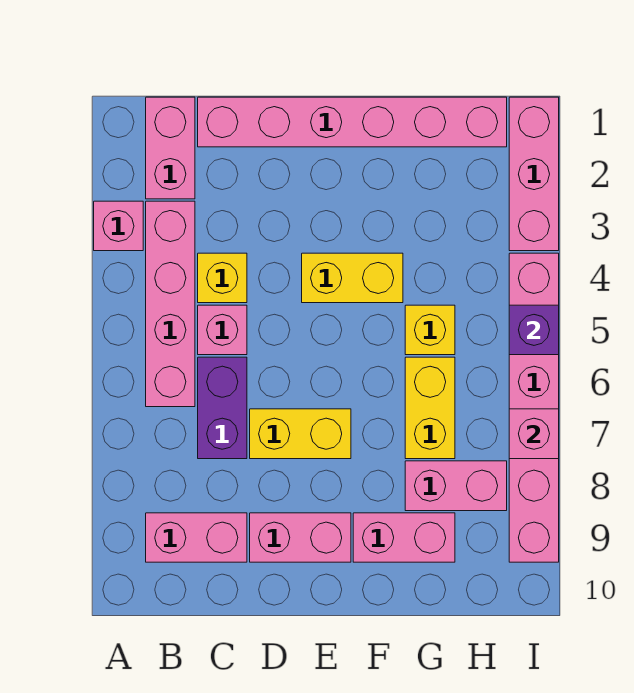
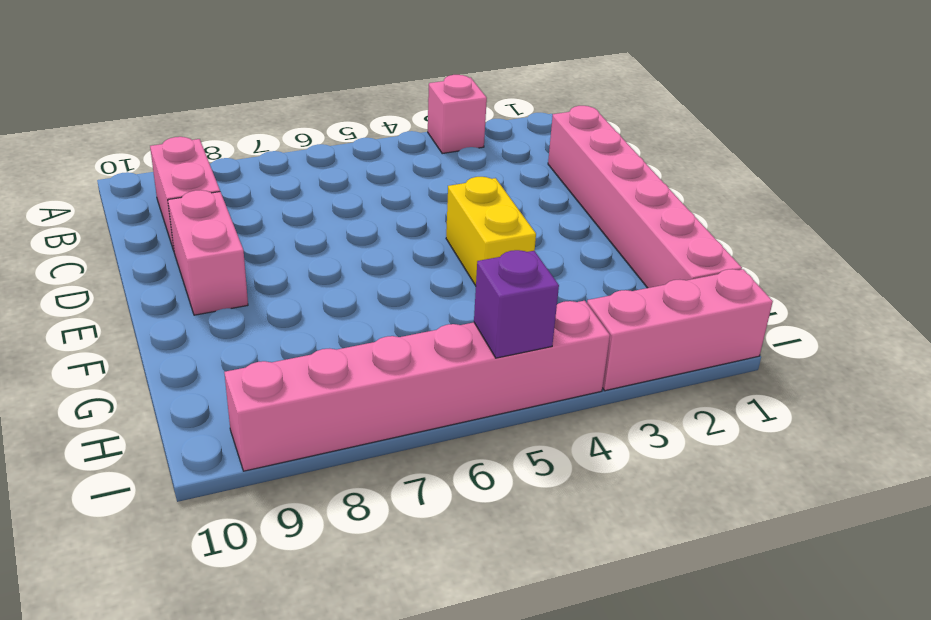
none -> pink brick B1:B2 level 1
none -> pink brick B3:B6 level 1
none -> yellow brick C4 level 1

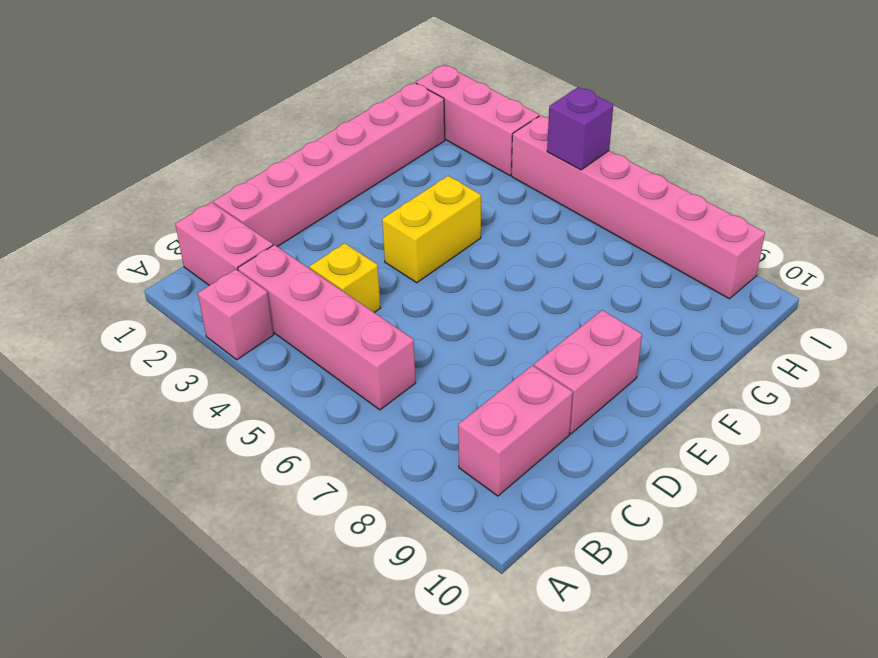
none -> pink brick C5 level 1
none -> purple brick C6:C7 level 1
none -> yellow brick D7:E7 level 1

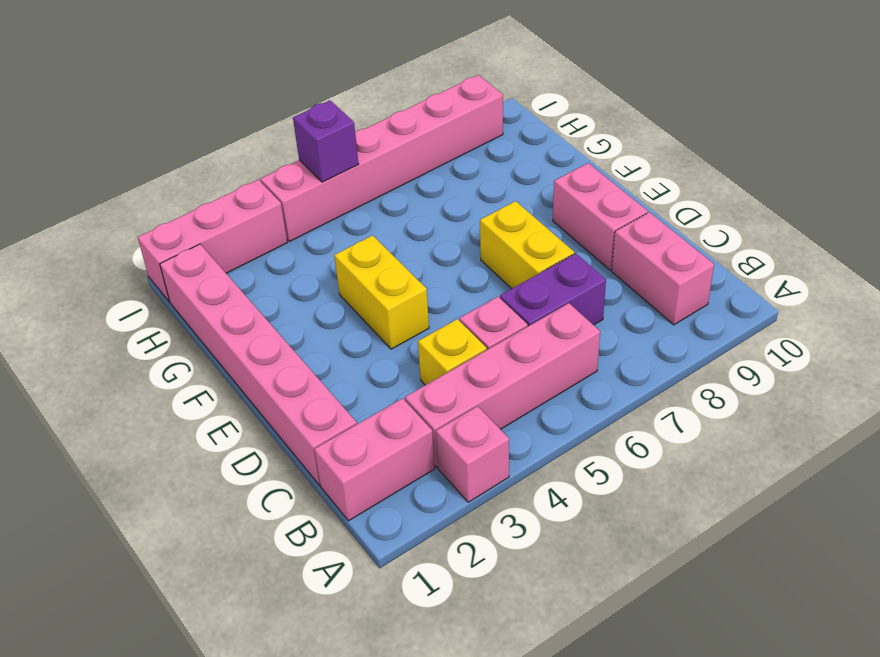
none -> pink brick F9:G9 level 1
none -> yellow brick G5 level 1
none -> yellow brick G6:G7 level 1

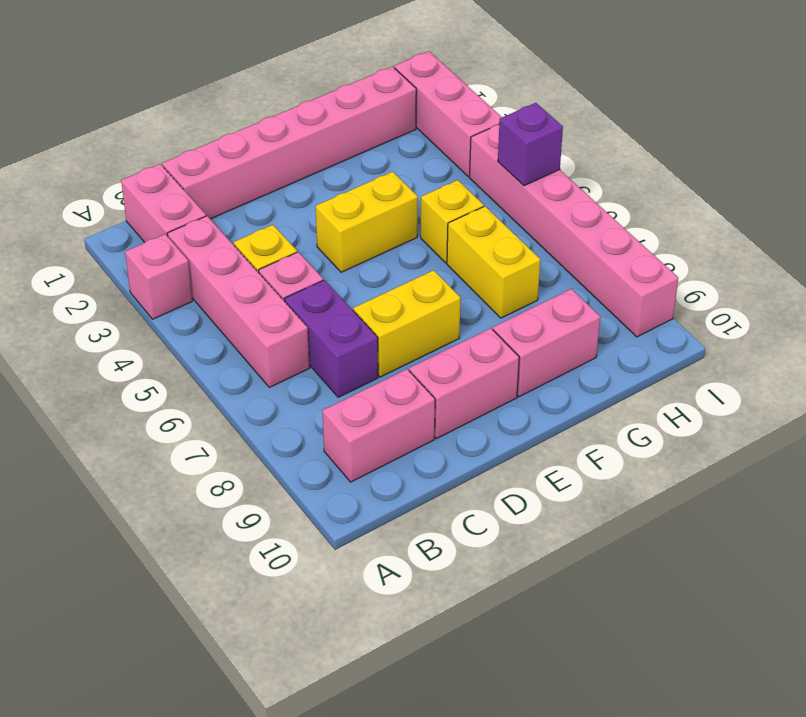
none -> pink brick G8:H8 level 1
none -> pink brick I7 level 2

